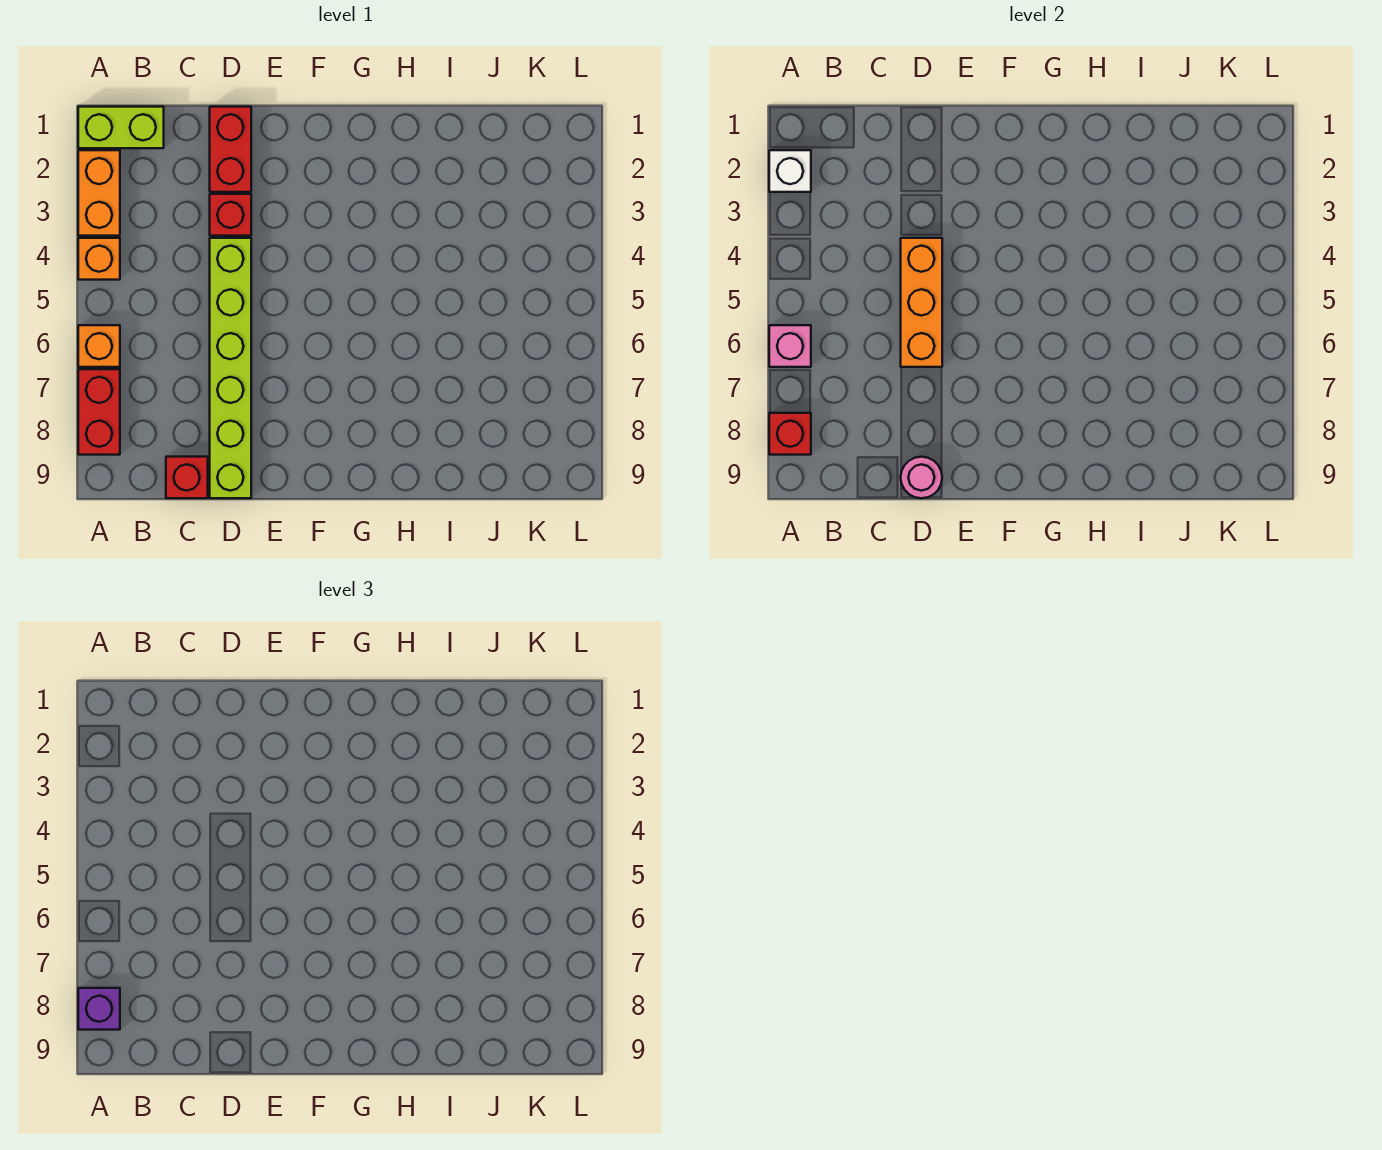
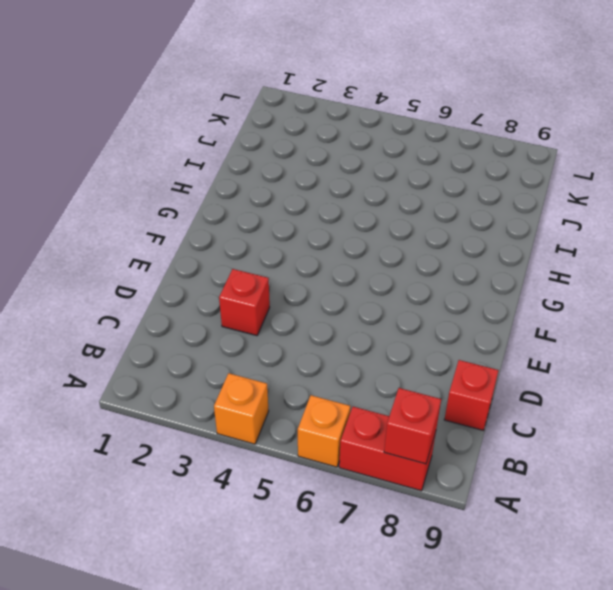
none -> lime brick A1:B1 level 1
none -> orange brick A2:A3 level 1
none -> red brick D1:D2 level 1

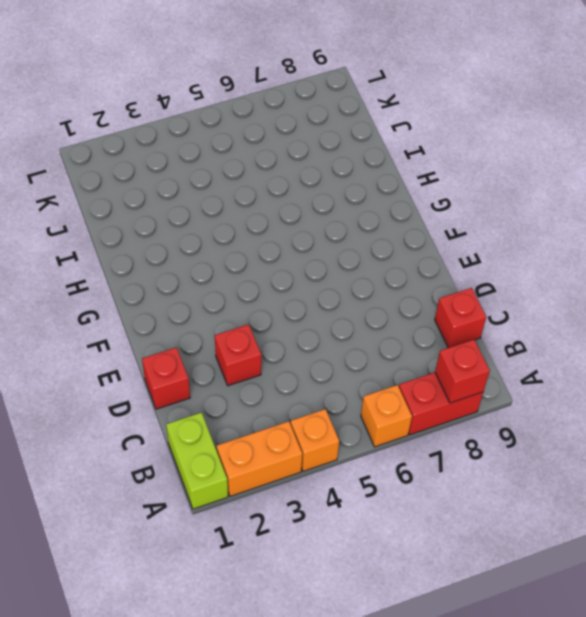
red brick D1 level 1 -> red brick D1:D2 level 1
none -> lime brick D4:D9 level 1
none -> white brick A2 level 2
none -> pink brick A6 level 2

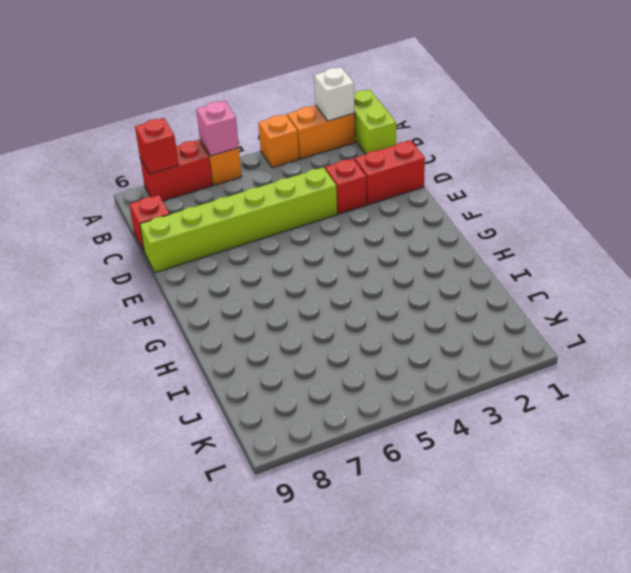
none -> orange brick D4:D6 level 2
none -> pink round brick D9 level 2
none -> purple brick A8 level 3

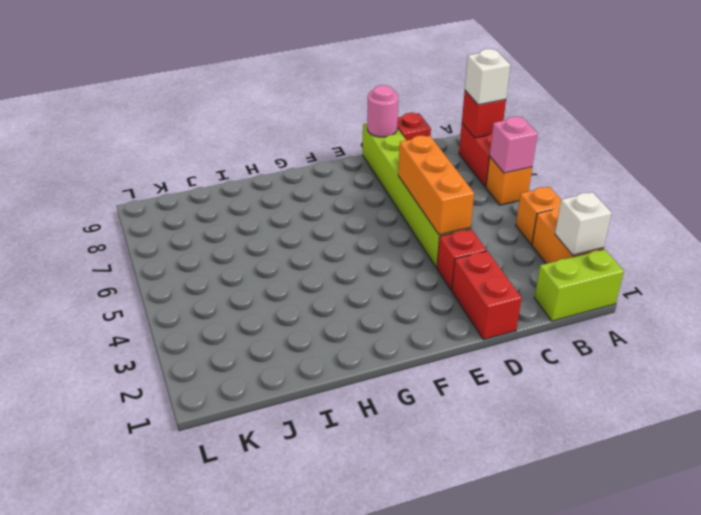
white brick A8 level 3 -> purple brick A8 level 3

